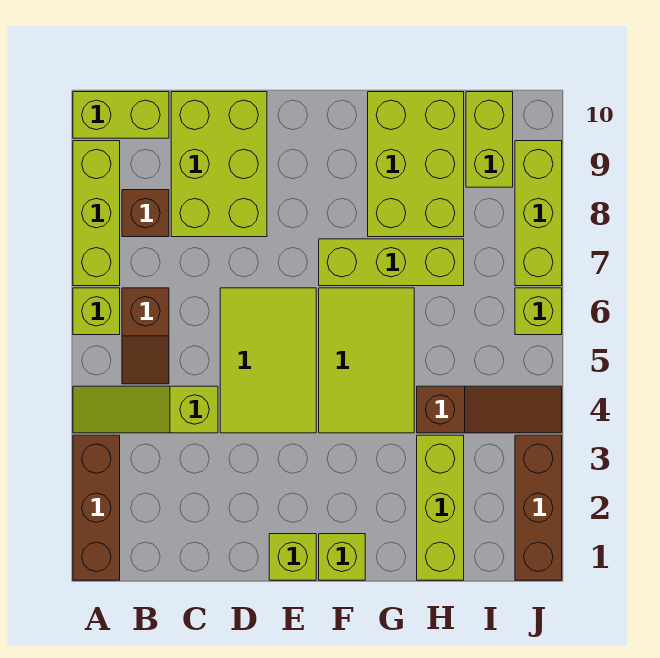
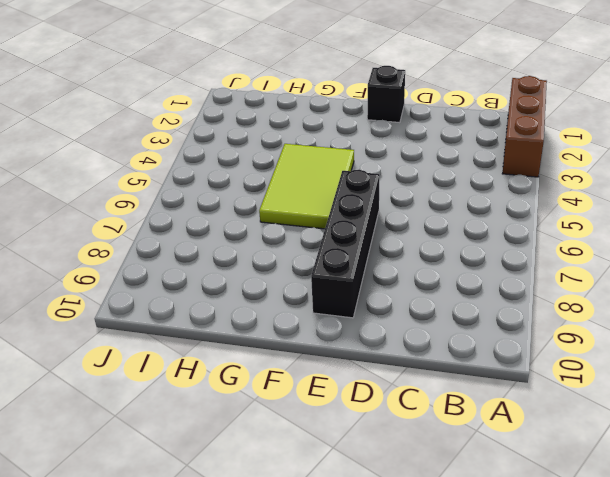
black brick E1 level 1 -> lime brick E1 level 1
black brick E6:E9 level 1 -> lime tile D4:E6 level 1
none -> lime slope A4:C4 level 1 top C
none -> lime brick A6 level 1
none -> lime brick A7:A9 level 1

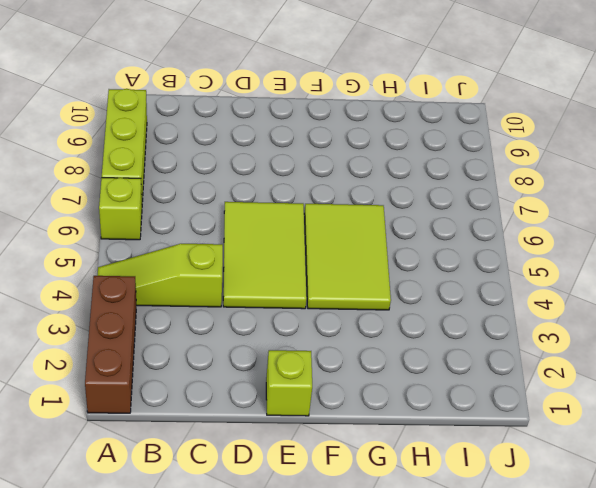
none -> lime brick A10:B10 level 1
none -> brown slope B5:B6 level 1 top 6
none -> brown brick B8 level 1

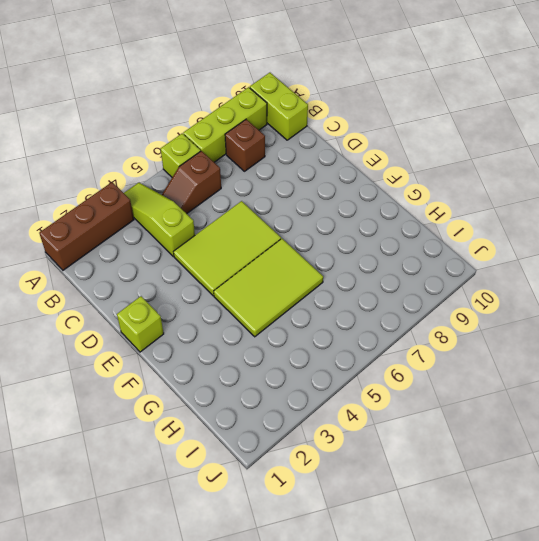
none -> lime brick C8:D10 level 1
none -> lime brick F1 level 1
none -> lime brick F7:H7 level 1

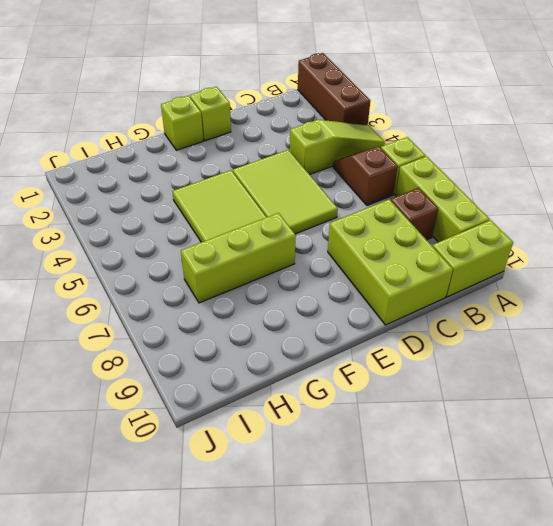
none -> lime brick G8:H10 level 1
none -> lime brick H1:H3 level 1
none -> brown slope H4:J4 level 1 top H

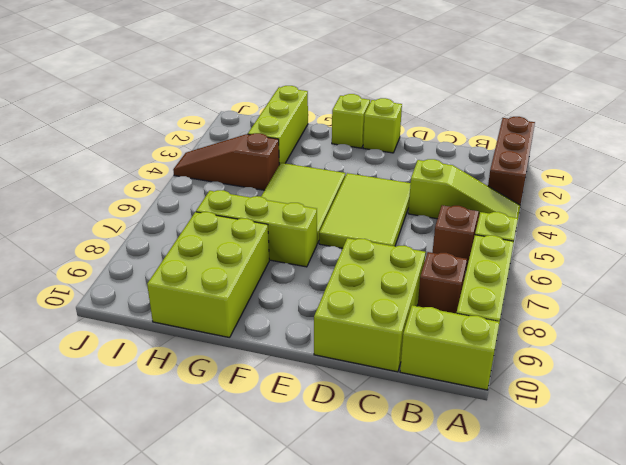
none -> lime brick I9:I10 level 1
none -> brown brick J1:J3 level 1
none -> lime brick J6 level 1

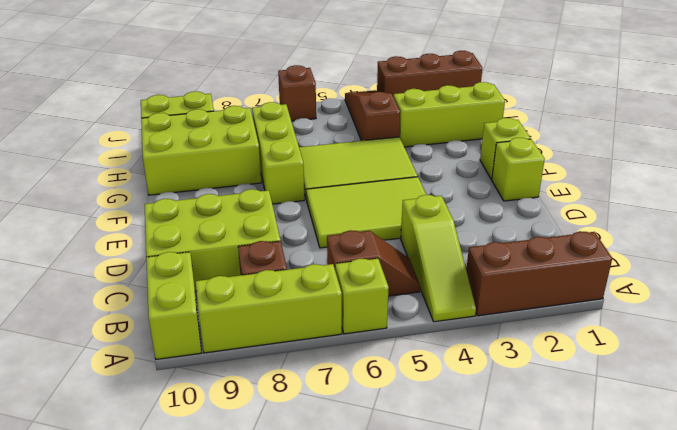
brown brick J6 level 1 -> lime brick J6 level 1
none -> lime brick J7:J9 level 1

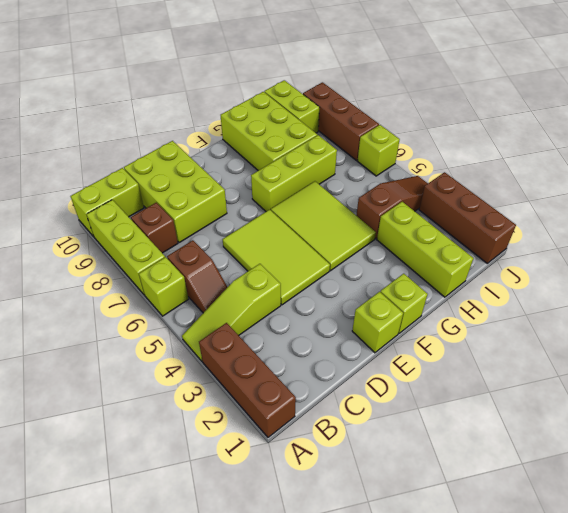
brown brick J7:J9 level 1 -> lime brick J7:J9 level 1

